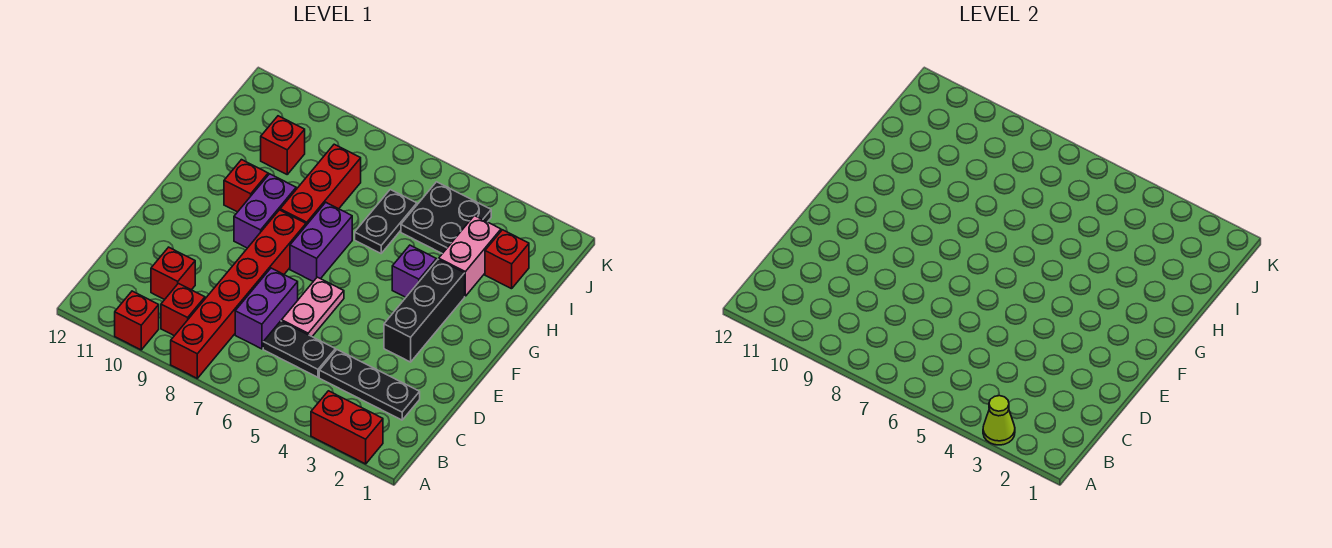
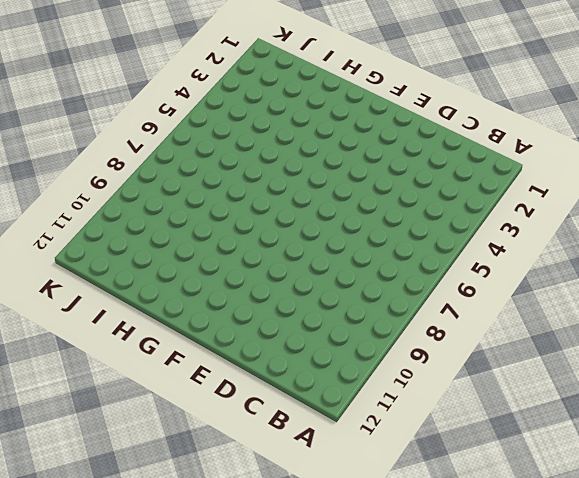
none -> red brick A2:A3 level 1
none -> red brick A8:F8 level 1
none -> red brick A10 level 1

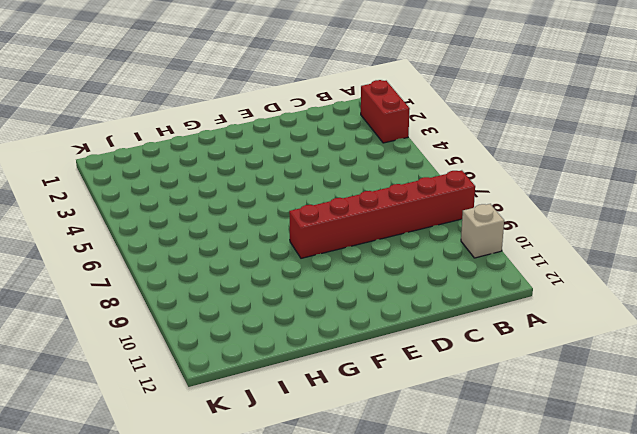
tan brick A10 level 1 -> red brick A10 level 1
none -> red brick B9 level 1
none -> black plate C2:C4 level 1
none -> black plate C5:C6 level 1

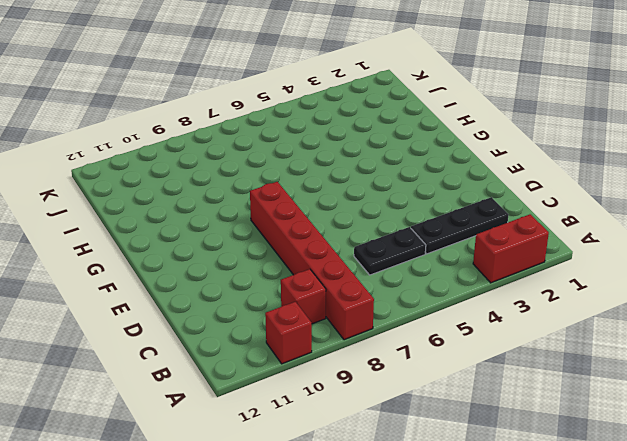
none -> purple brick C7:D7 level 1
none -> red brick C10 level 1
none -> pink plate D6:E6 level 1

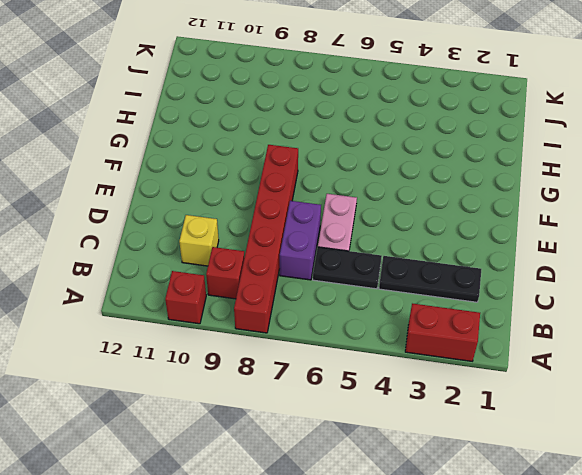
yellow brick C10 level 1 -> red brick C10 level 1
none -> black brick E3:G3 level 1
none -> purple brick F7:G7 level 1
none -> purple brick F9:G9 level 1

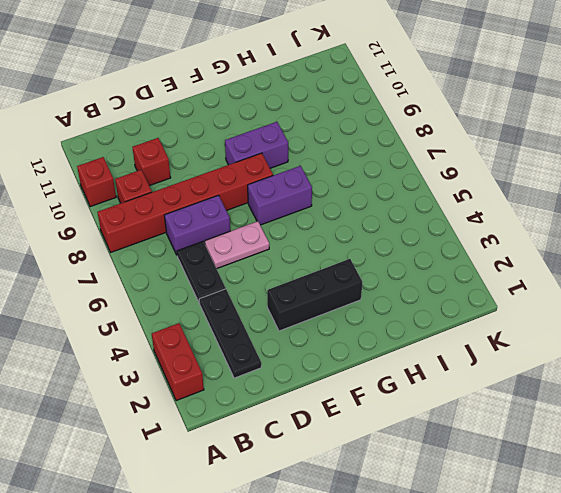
none -> purple brick G4 level 1
none -> red brick G8:I8 level 1
none -> red brick G10 level 1

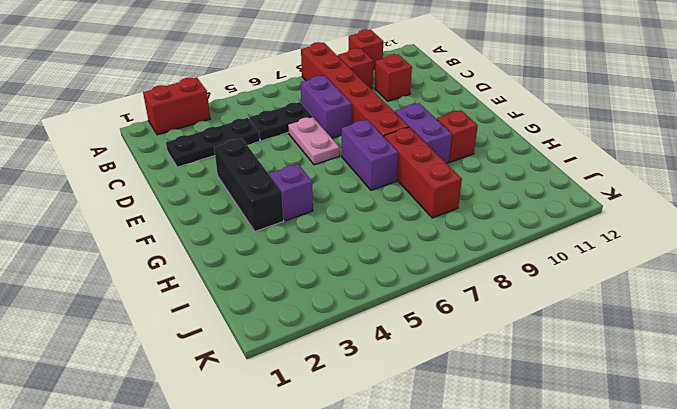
none -> pink brick H3:I3 level 1
none -> black plate H6:I6 level 1
none -> red brick I2 level 1

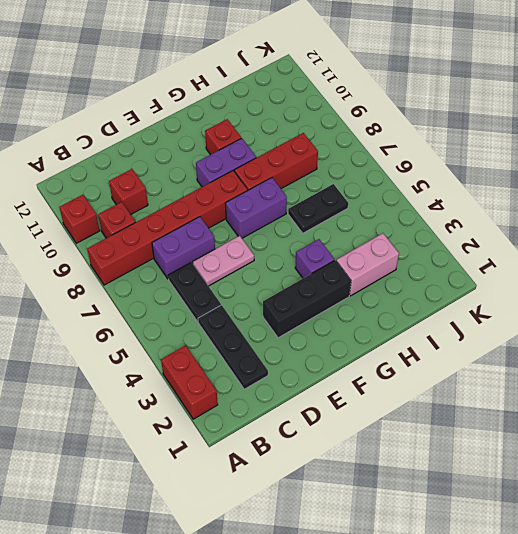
none -> red brick I2 level 1
none -> black plate I4:J5 level 1
none -> red brick I10 level 1

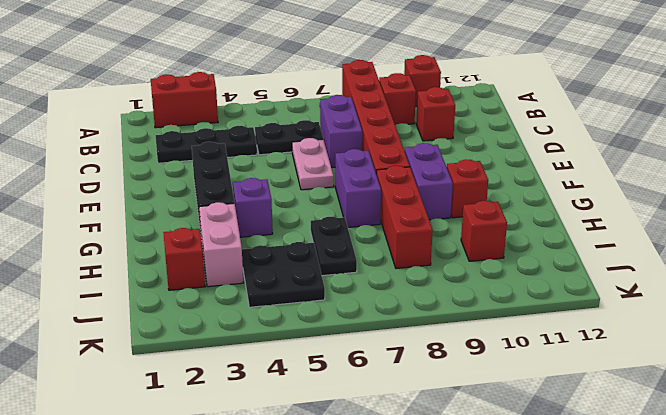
none -> lime cone A3 level 2

